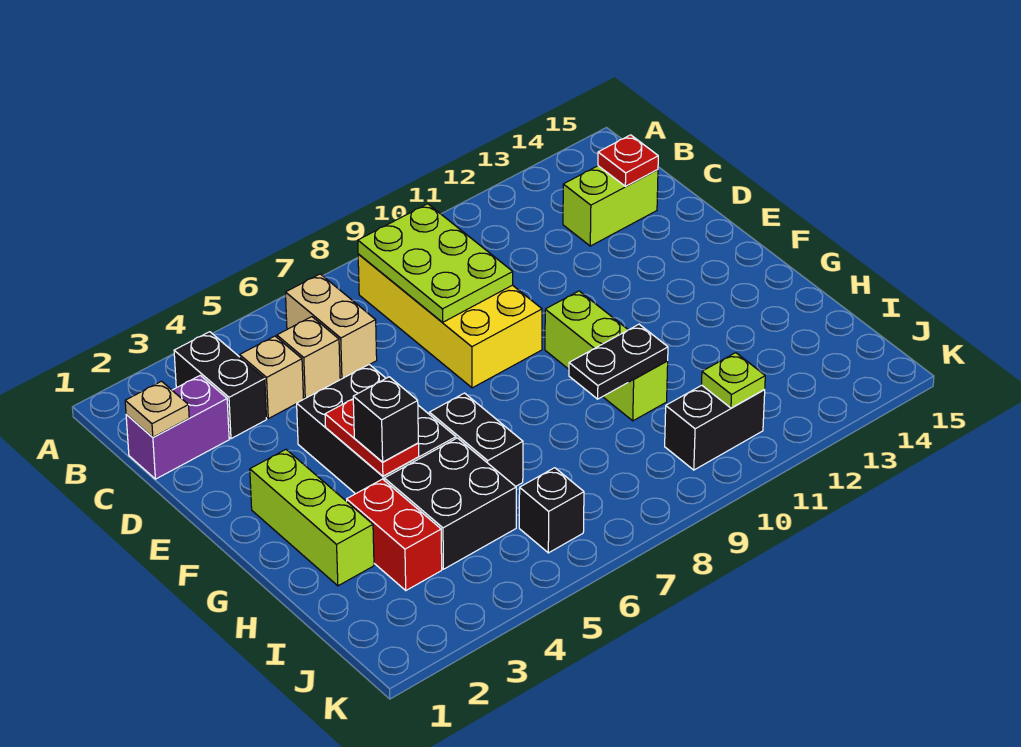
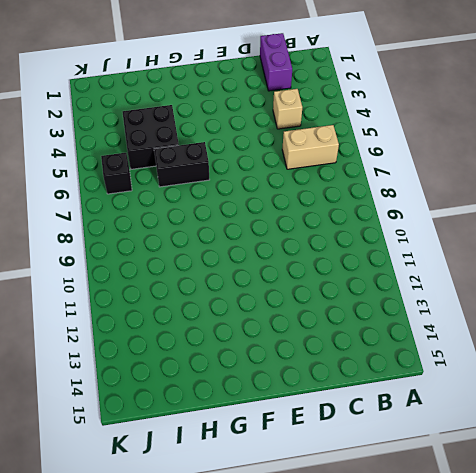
none -> black brick B3:C3 level 1
none -> yellow brick B8:E9 level 1
none -> tan brick C5 level 1

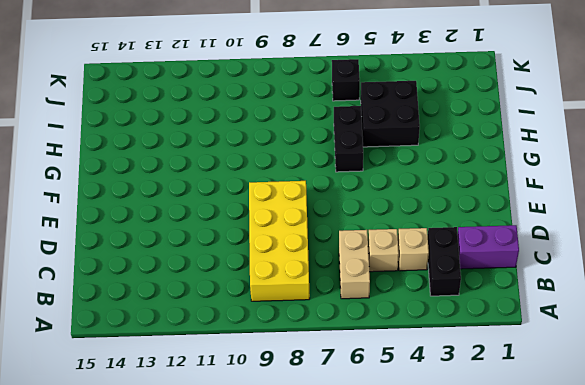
none -> lime brick C13:C14 level 1
none -> black brick E4:G5 level 1
none -> lime brick F2:H2 level 1

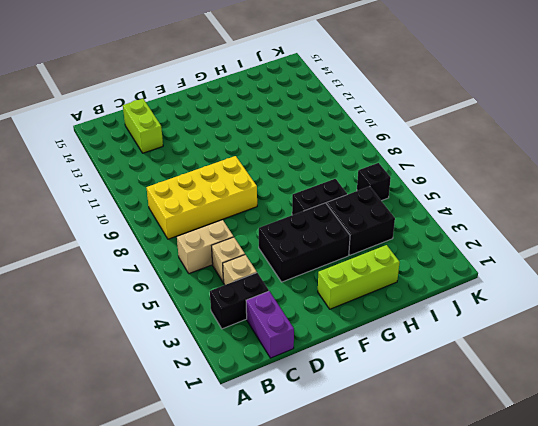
none -> lime brick F10:H10 level 1
none -> red brick H3:I3 level 1
none -> black brick J10:J11 level 1

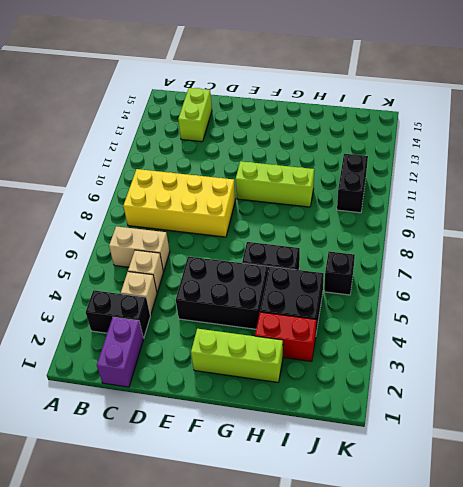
none -> lime plate B8:D9 level 2
none -> tan plate C1 level 2
none -> red plate C14 level 2

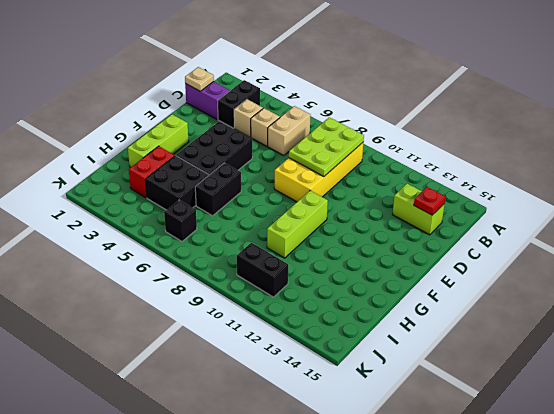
none -> red plate F4:G4 level 2
none -> black plate H9:H10 level 2
none -> lime plate J11 level 2

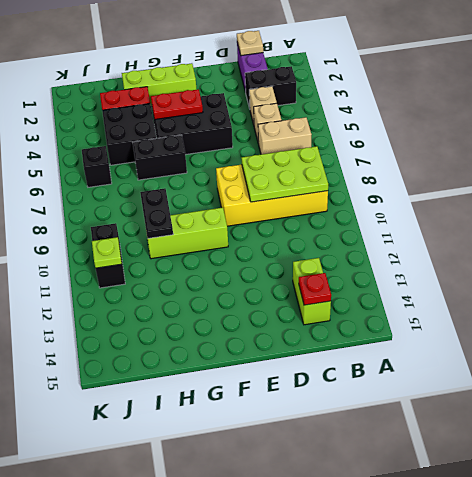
none -> black brick G4 level 3

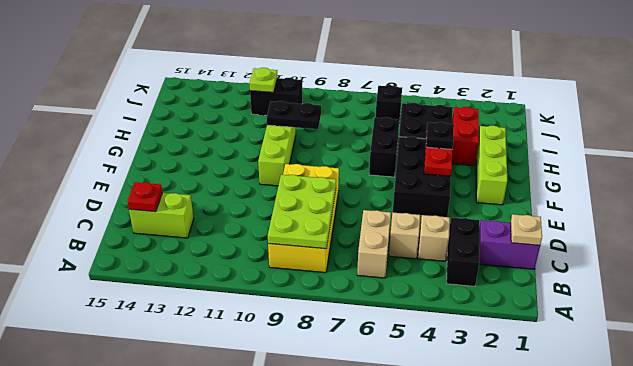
black plate G4 level 3 -> black brick G4 level 3

